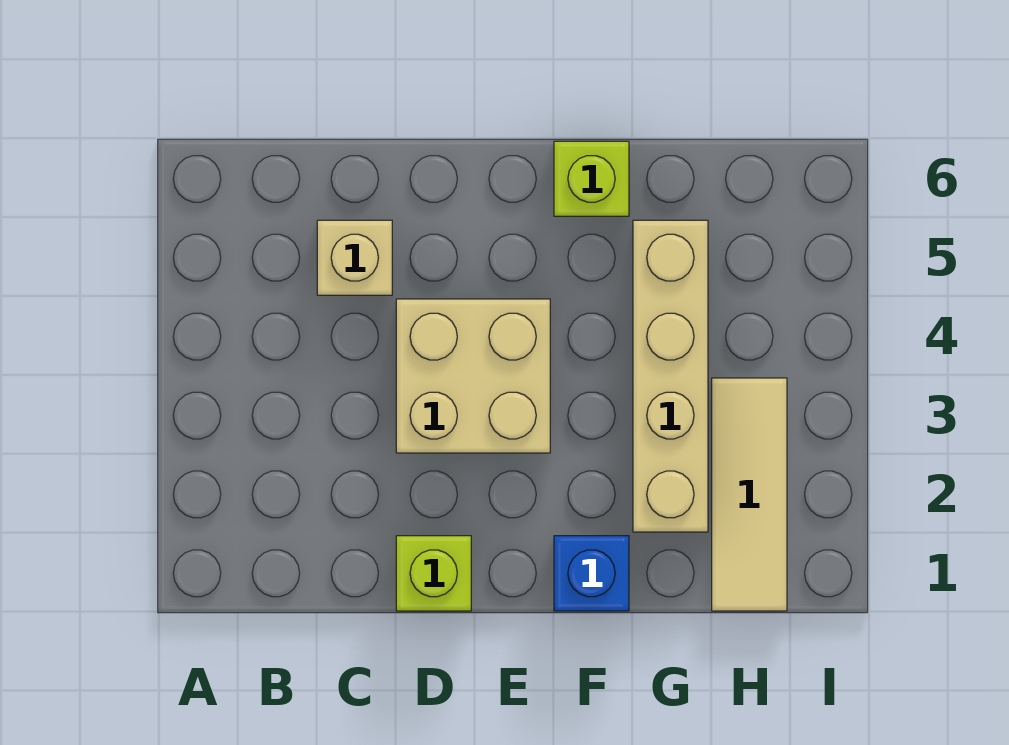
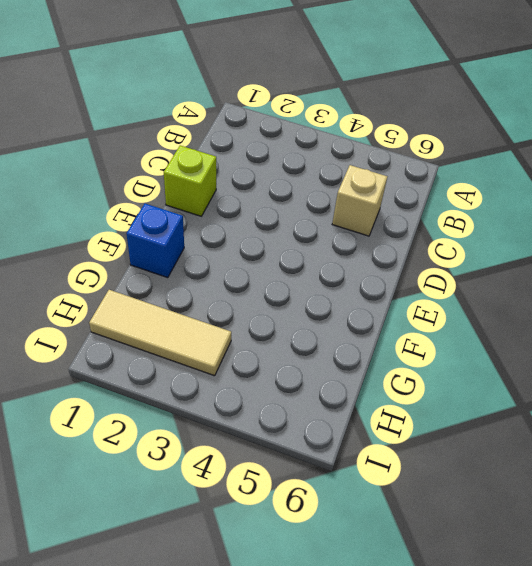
none -> tan brick D3:E4 level 1
none -> lime brick F6 level 1

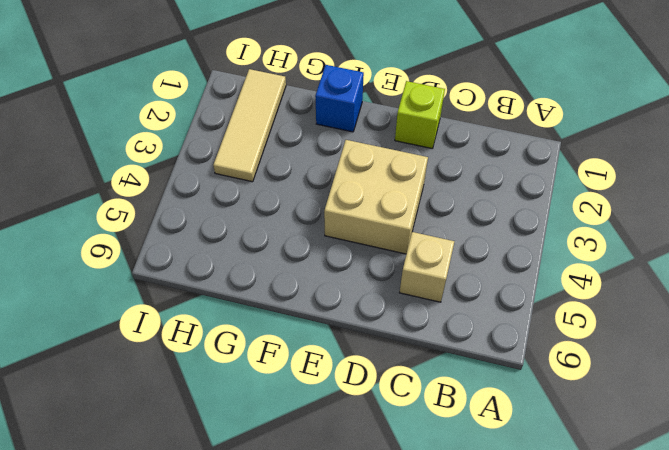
none -> lime brick F6 level 1
none -> tan brick G2:G5 level 1

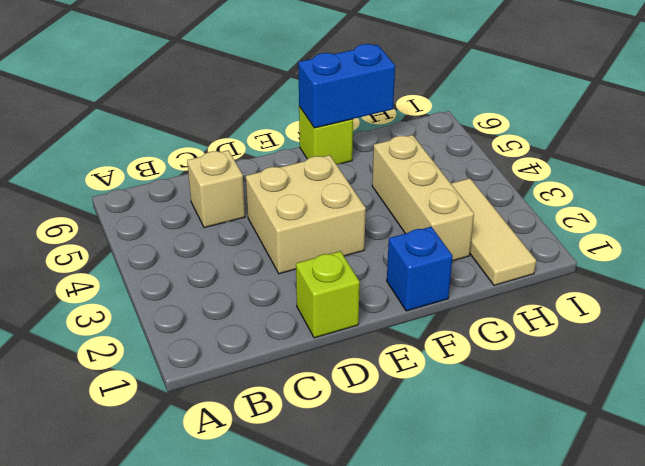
blue brick F6:G6 level 2 -> none
tan brick G2:G4 level 1 -> tan brick G2:G5 level 1

